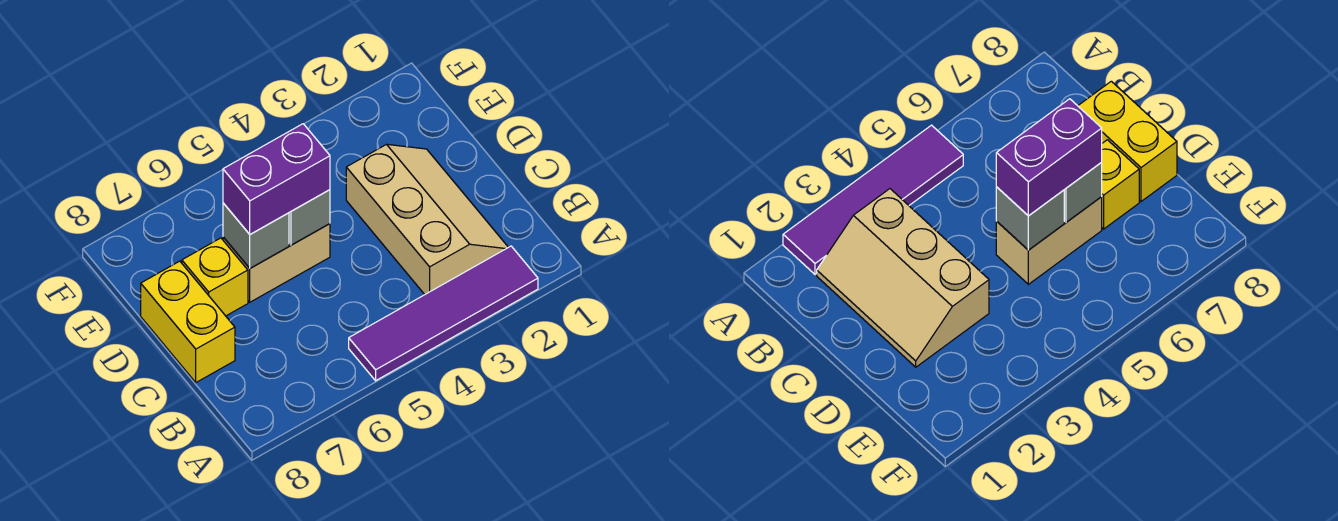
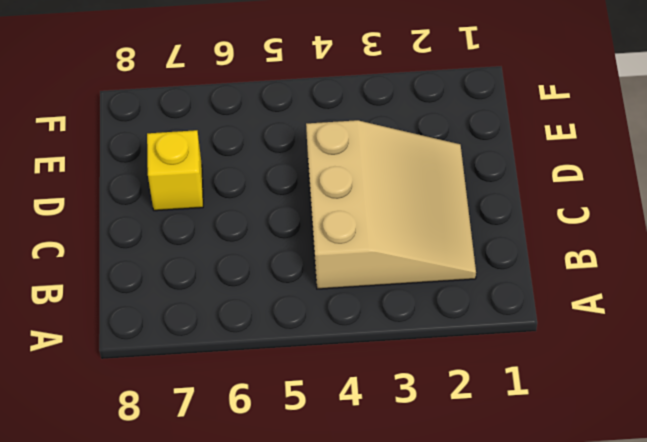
tan slope B2:D4 level 1 top 4 -> tan slope B2:D3 level 1 top 3
none -> purple tile A2:A5 level 1
none -> yellow brick C8:D8 level 1

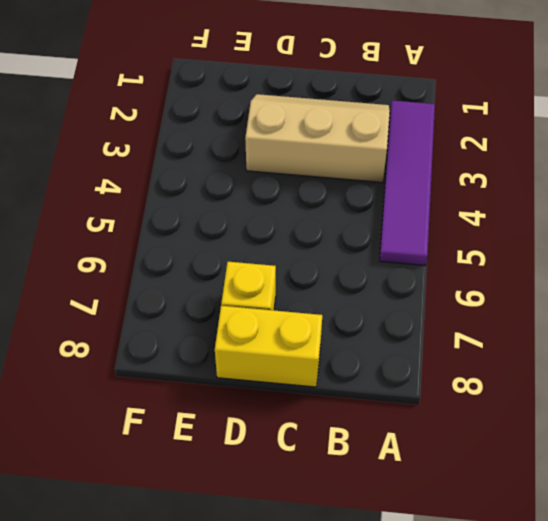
none -> tan brick D5:D6 level 1
none -> grey brick D5 level 2

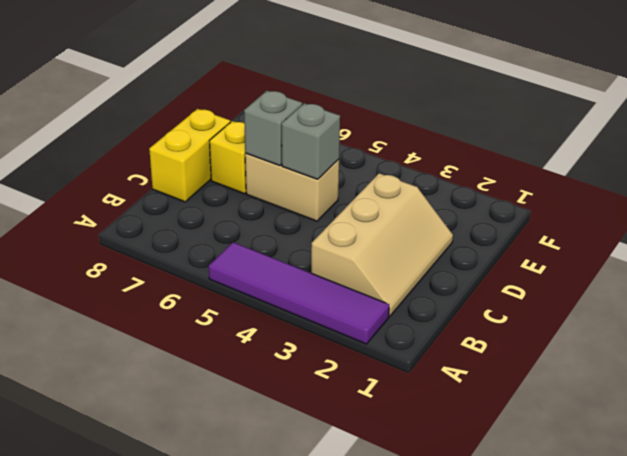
none -> purple brick D5:D6 level 3

